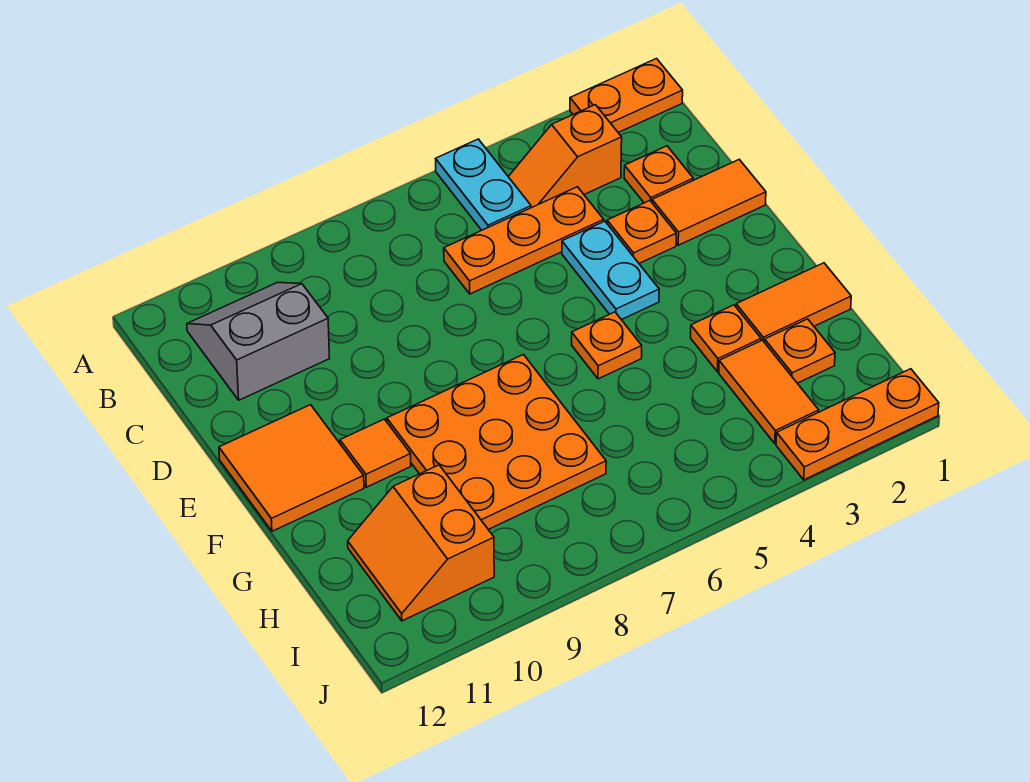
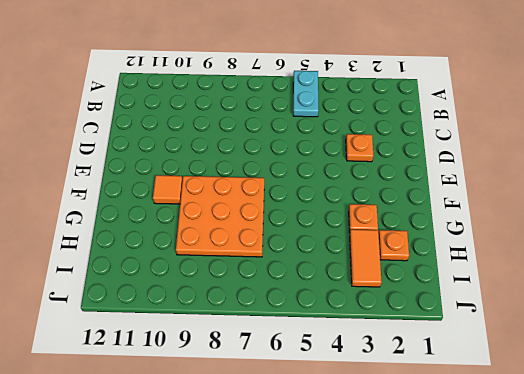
none -> orange plate A1:A2 level 1
none -> orange slope B3:B4 level 1 top 3
none -> grey slope B10:C11 level 1 top C

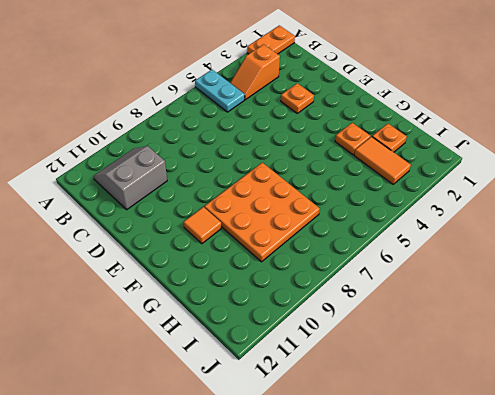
none -> orange plate C2 level 1
none -> orange plate C4:C6 level 1
none -> orange tile D1:D2 level 1

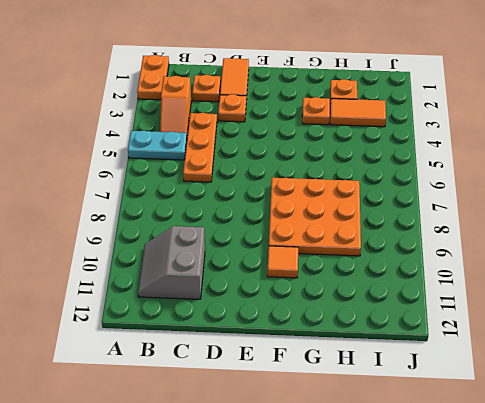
none -> cyan plate D4:E4 level 1
none -> orange tile E11:F12 level 1
none -> orange plate F5 level 1

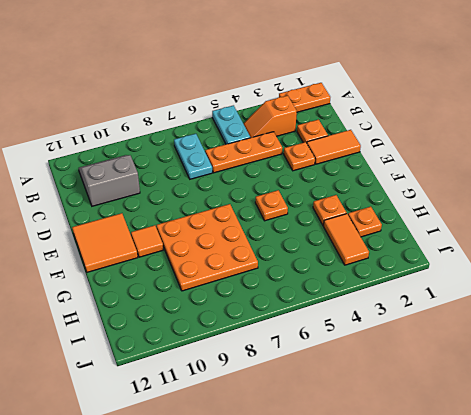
cyan plate B7:C7 level 1 -> cyan plate D4:E4 level 1
none -> orange tile G1:G2 level 1
none -> orange slope H10:I11 level 1 top 10
none -> orange plate J1:J3 level 1

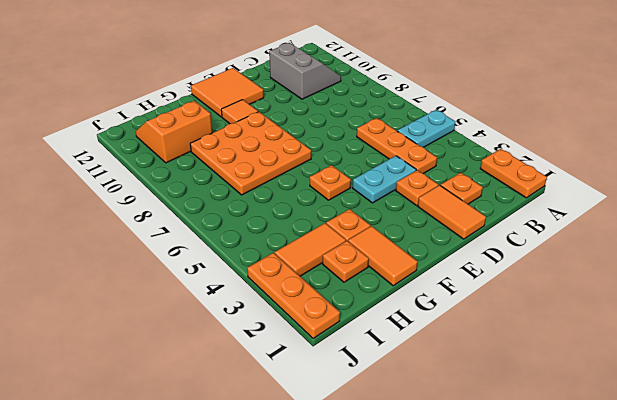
none -> orange slope B3:B4 level 1 top 3

